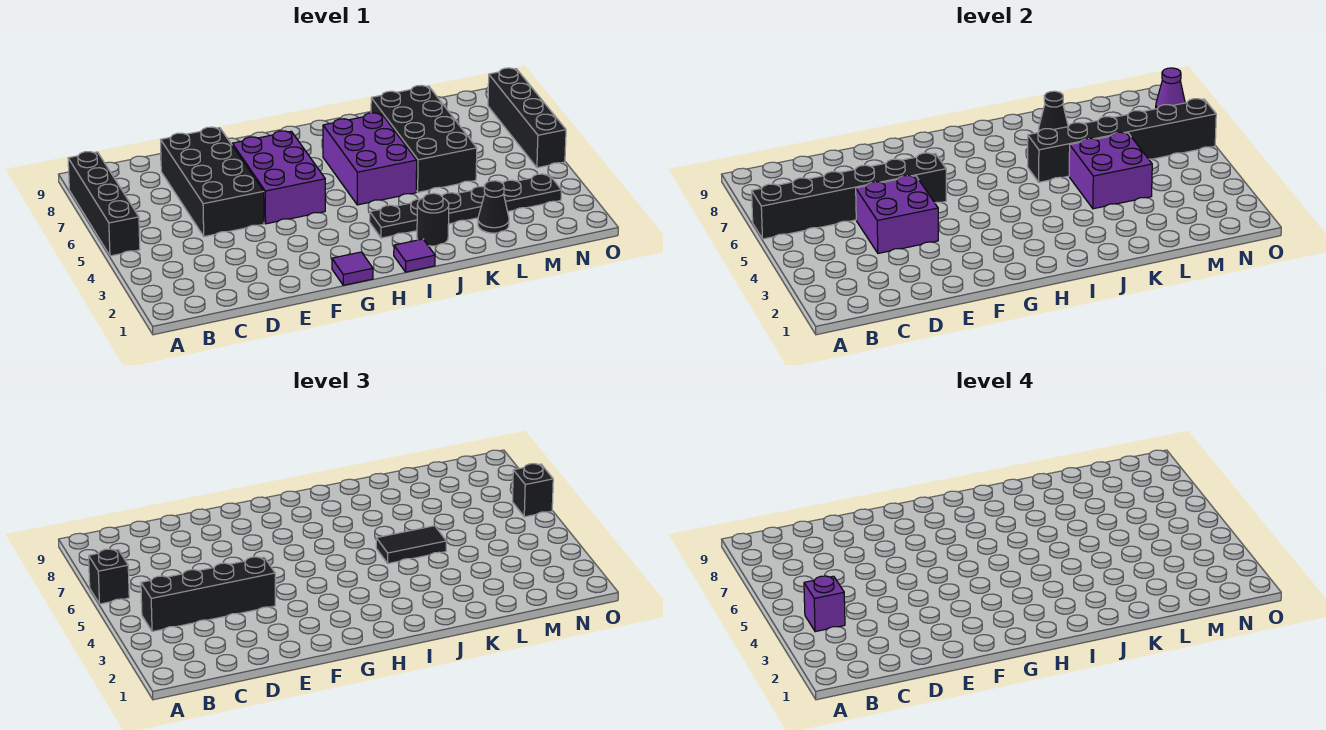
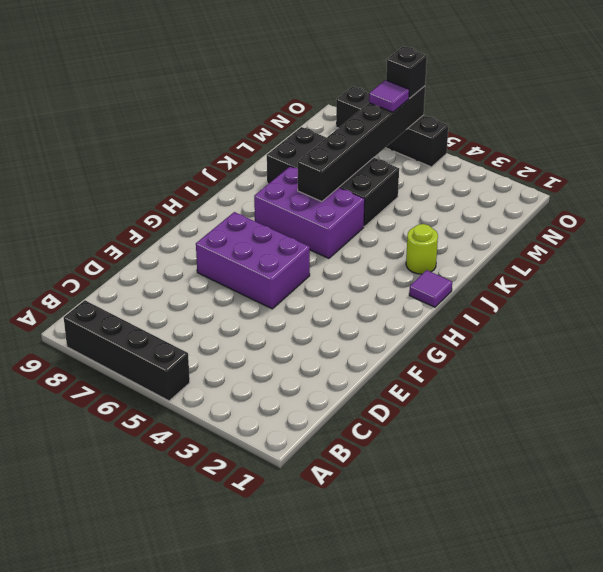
lime round brick J2 level 1 -> black round brick J2 level 1
purple tile N6 level 3 -> purple tile G1 level 1
none -> black brick D5:E8 level 1
none -> black plate I3:N3 level 1
none -> black cone L2 level 1

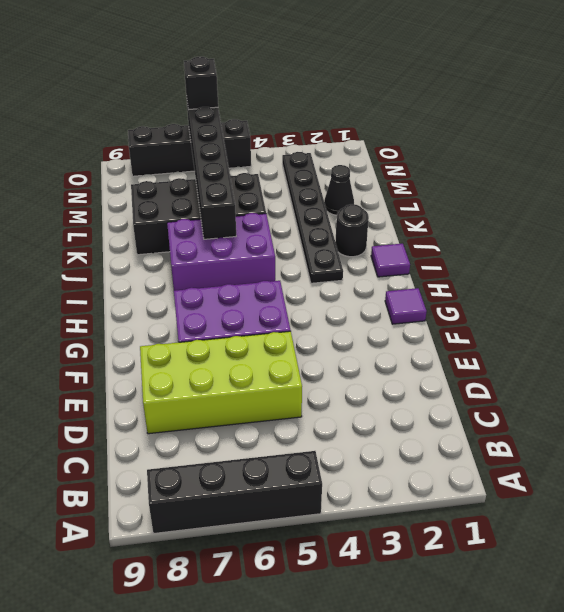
lime brick D5:E8 level 1 -> black brick D5:E8 level 1
none -> black brick A6:F6 level 2
none -> purple brick D4:E5 level 2
none -> purple brick K4:L5 level 2

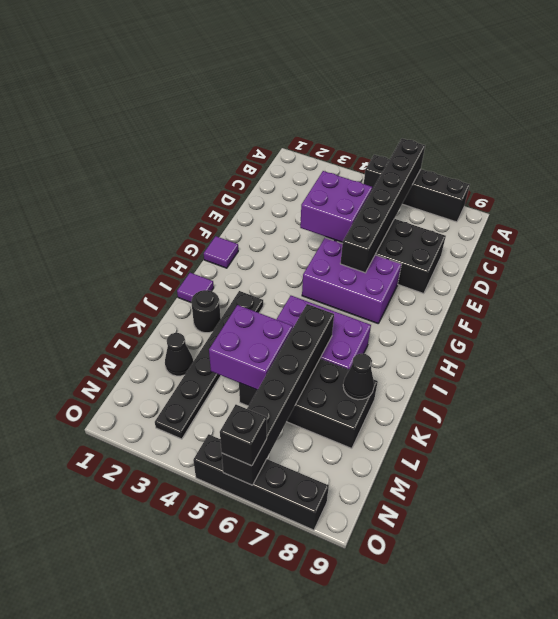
none -> purple cone O8 level 2
none -> black brick A6 level 3
none -> black brick B4:E4 level 3

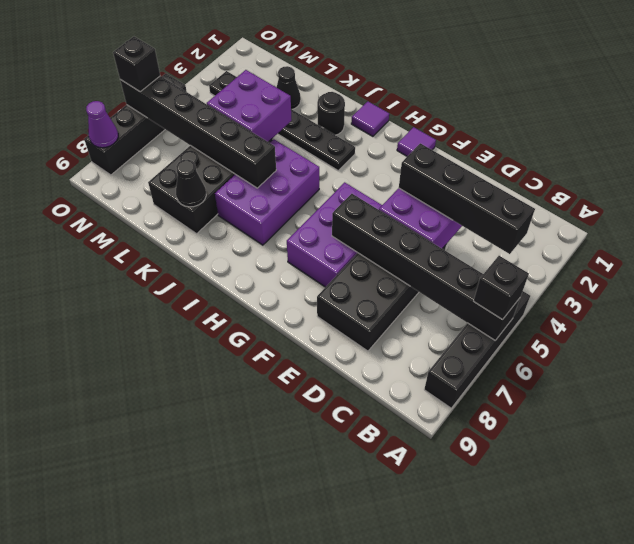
none -> black tile J5:K5 level 3
none -> purple brick B4 level 4

